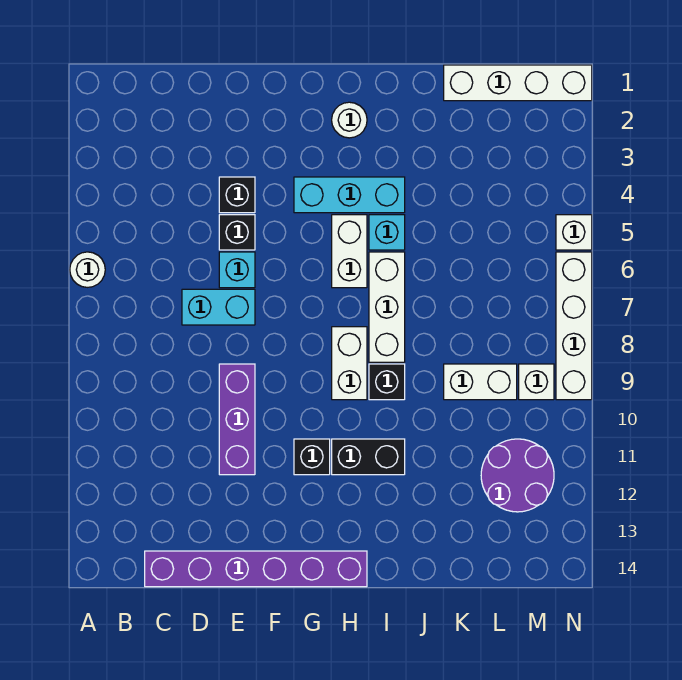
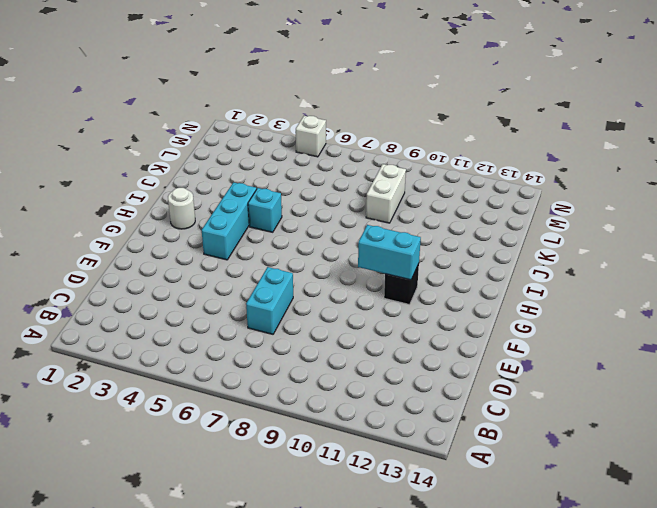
cyan brick G10:G11 level 2 -> none
none -> white round brick A6 level 1
none -> purple brick C14:H14 level 1
none -> black brick E4 level 1

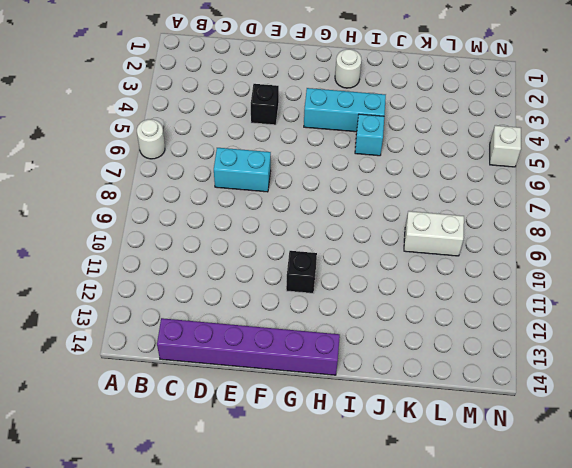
none -> black brick E5 level 1
none -> cyan brick E6 level 1
none -> purple brick E9:E11 level 1

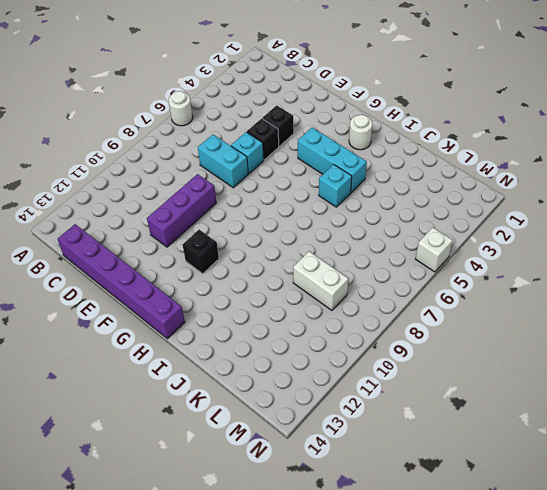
none -> white brick H5:H6 level 1
none -> white brick H8:H9 level 1
none -> black brick H11:I11 level 1

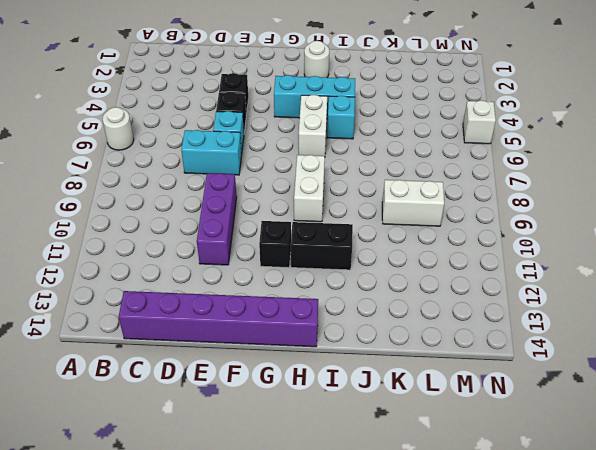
none -> white brick I6:I8 level 1
none -> black brick I9 level 1
none -> white brick K1:N1 level 1

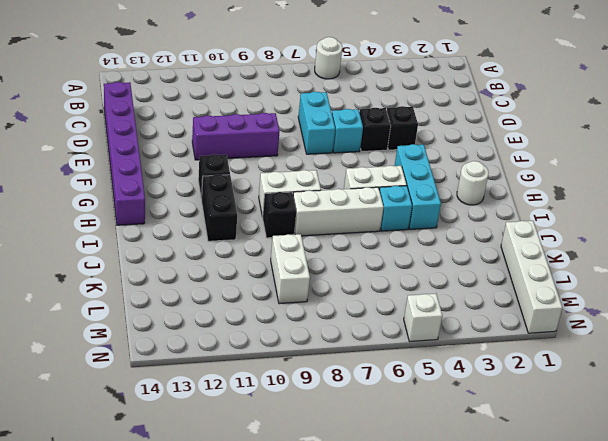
none -> purple round brick L11:M12 level 1
none -> white brick M9 level 1
none -> white brick N6:N9 level 1

